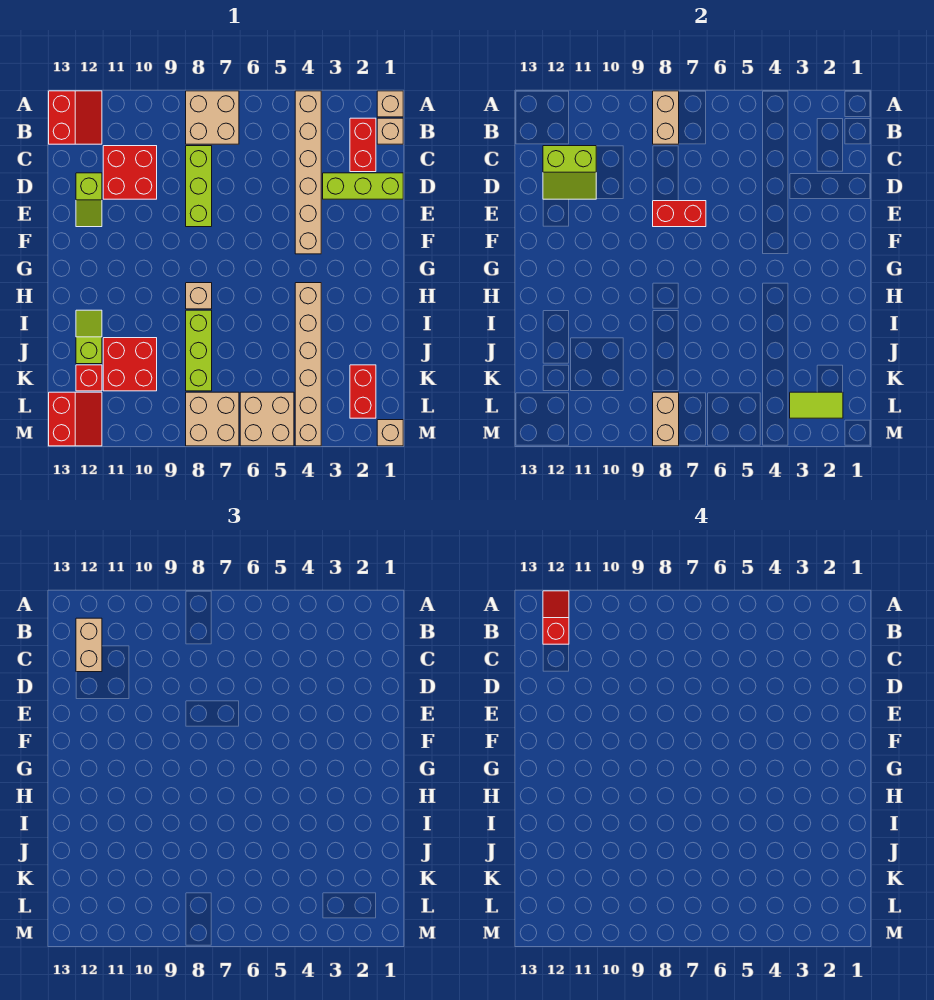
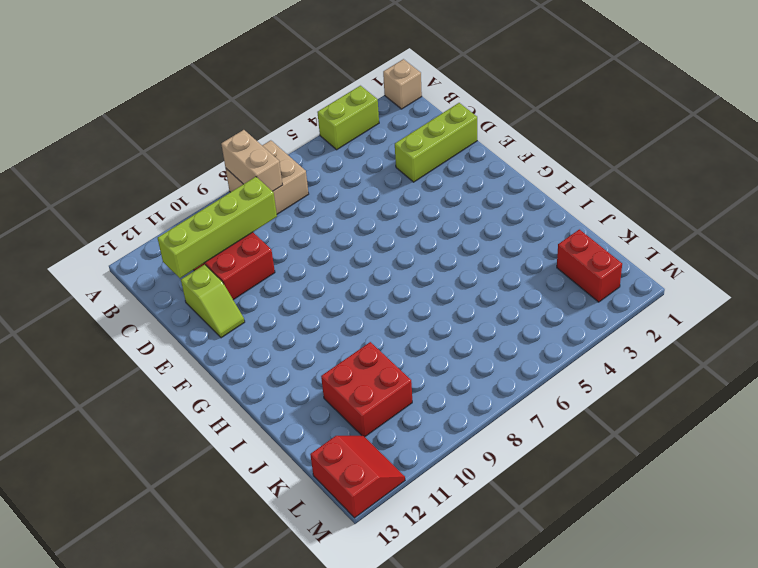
lime brick A3:A4 level 1 -> tan brick A4:F4 level 1
lime brick C9:C12 level 2 -> lime slope C11:D12 level 2 top C
none -> red slope A12:B13 level 1 top 13
none -> tan brick B1 level 1
none -> red brick B2:C2 level 1

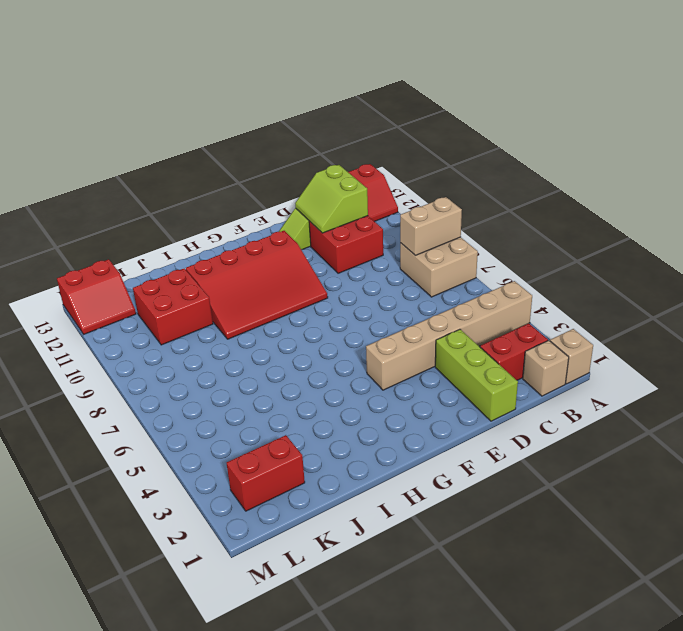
red slope F9:I11 level 1 top 11 -> none
none -> lime brick C8:E8 level 1
none -> tan brick H4:M4 level 1
none -> tan brick H8 level 1

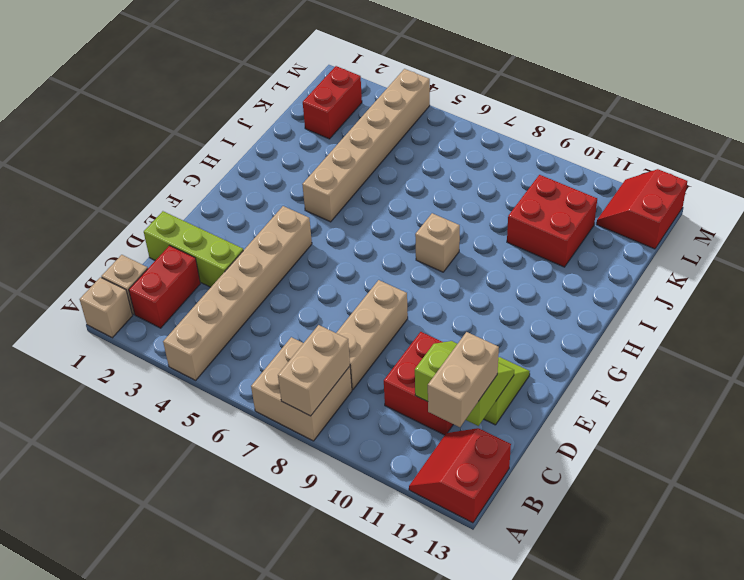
tan brick C8:E8 level 1 -> lime brick C8:E8 level 1
none -> lime brick I8:K8 level 1
none -> lime slope I12:J12 level 1 top J
none -> red brick K12 level 1

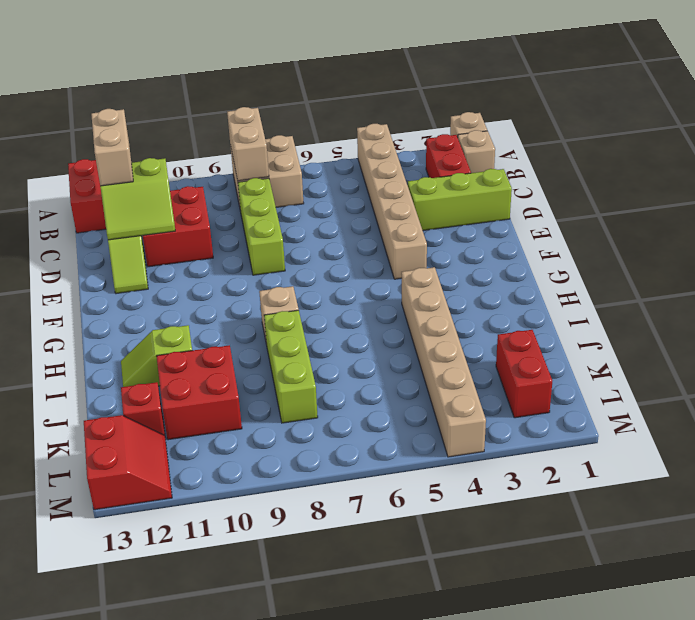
lime slope I11:I12 level 1 top 11 -> lime slope I12:J12 level 1 top J
none -> tan brick L5:M6 level 1
none -> tan brick L7:M8 level 1
none -> tan brick M1 level 1

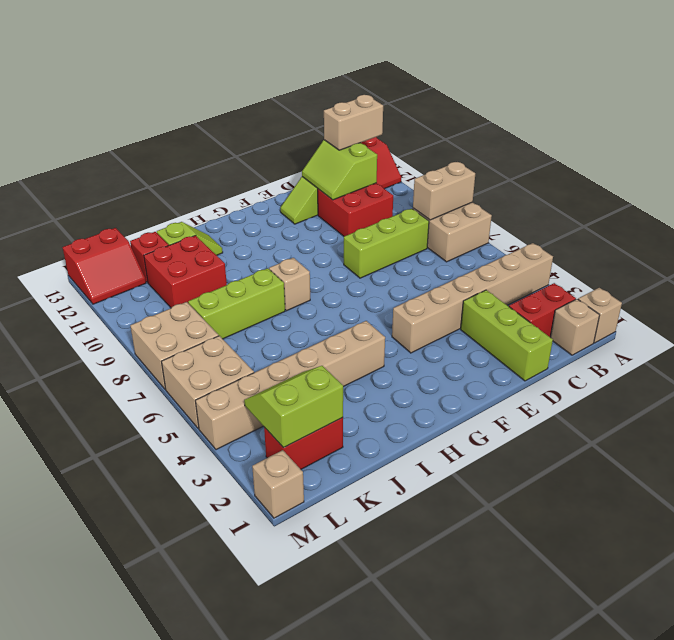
lime slope K2:L3 level 2 top 2 -> lime tile L2:L3 level 2
none -> red brick E7:E8 level 2
none -> tan brick L8:M8 level 2
none -> red slope A12:B12 level 4 top B

